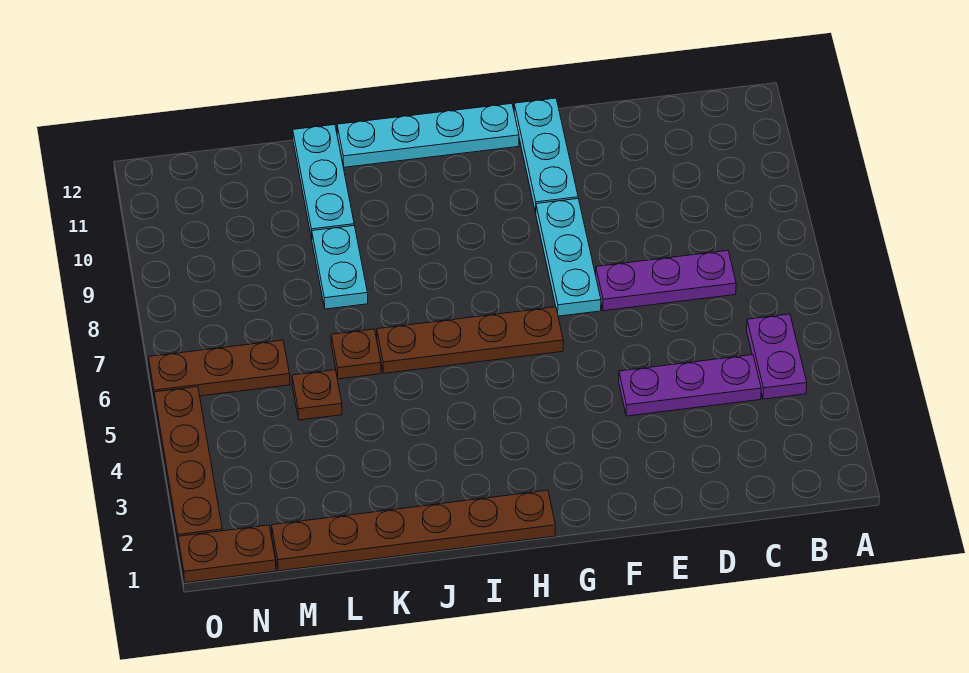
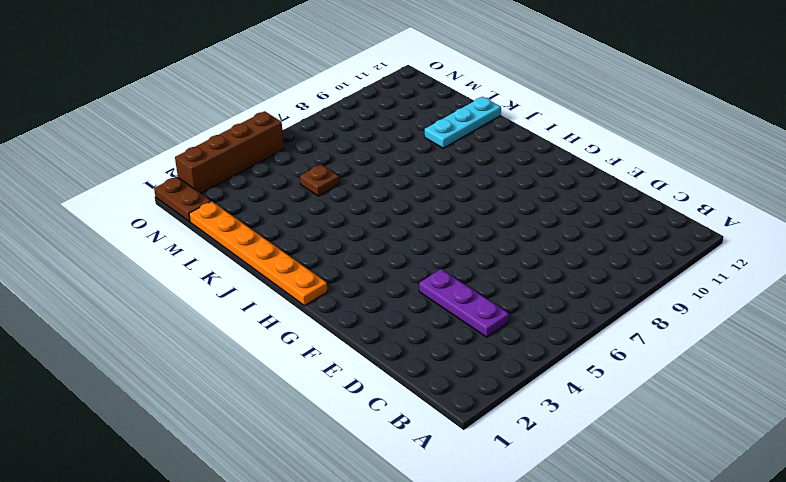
orange plate H1:M1 level 1 -> brown plate H1:M1 level 1
brown brick O2:O5 level 1 -> brown plate O2:O5 level 1
none -> purple plate B4:B5 level 1
none -> purple plate C7:E7 level 1
none -> cyan plate F7:F9 level 1

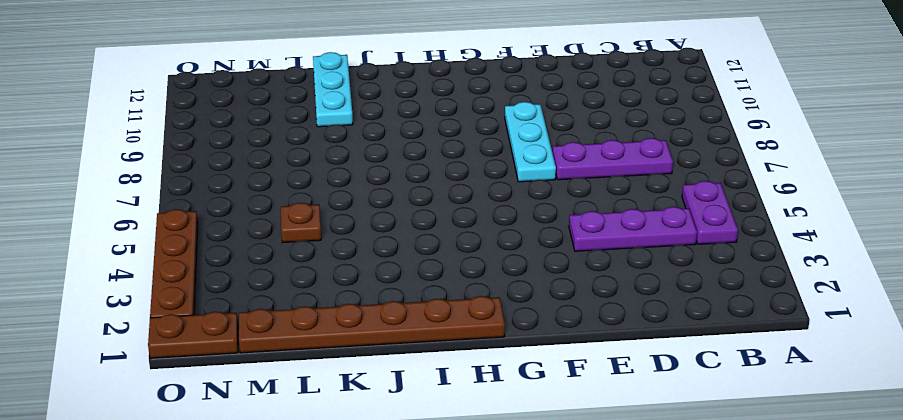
none -> cyan plate F10:F12 level 1
none -> brown plate G6:J6 level 1
none -> cyan plate G12:J12 level 1

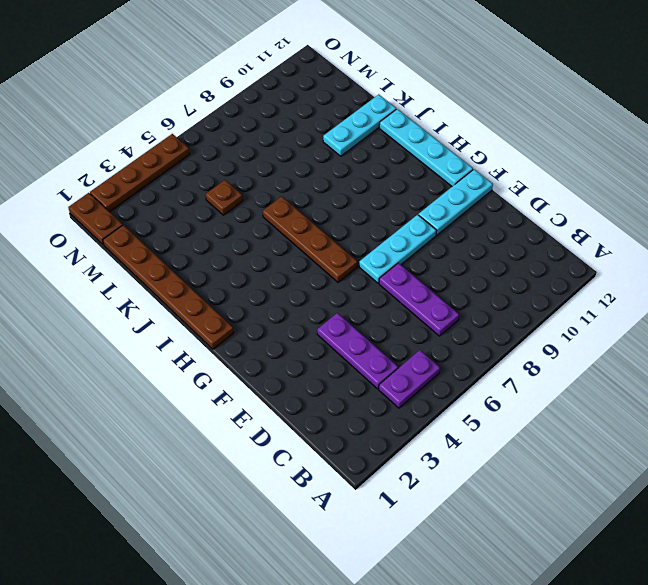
none -> brown plate K6 level 1
none -> cyan plate K8:K9 level 1
none -> brown plate M6:O6 level 1

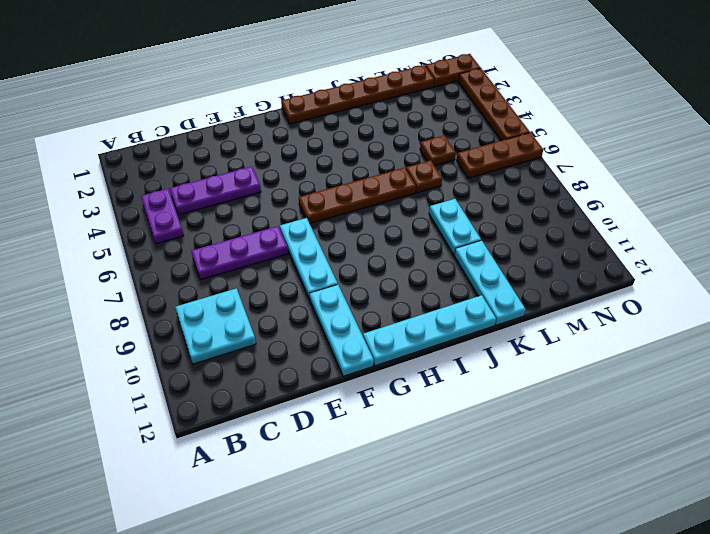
cyan plate B9:C10 level 1 -> none

